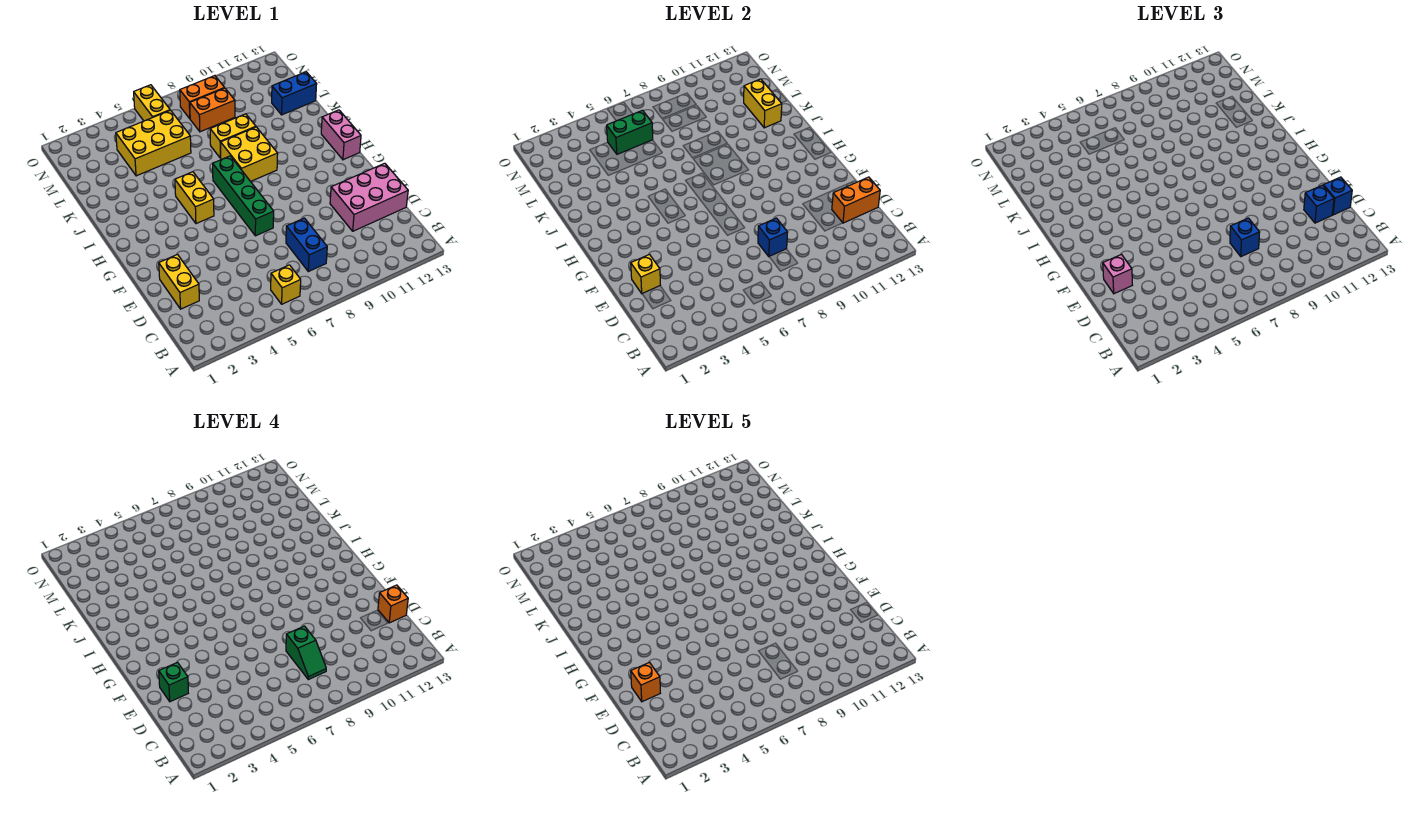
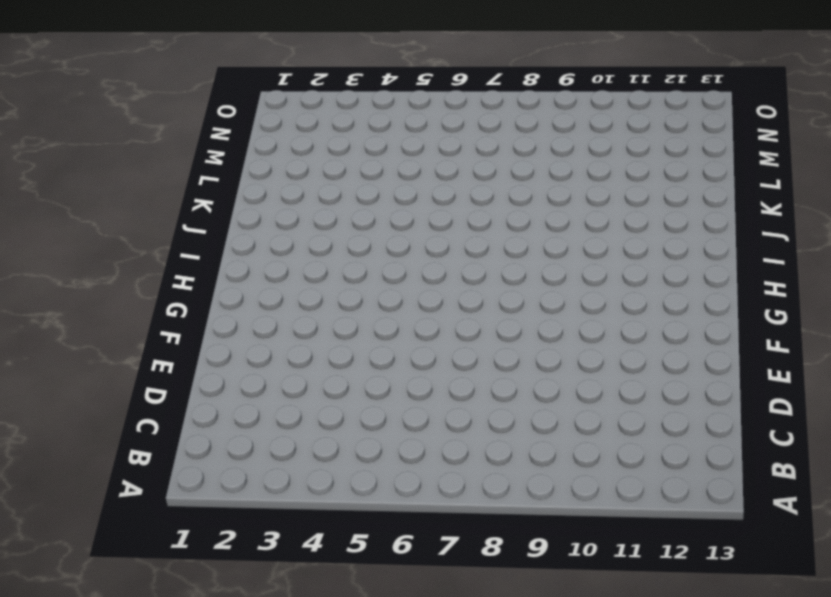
none -> yellow brick B6 level 1
none -> blue brick C8:D8 level 1
none -> yellow brick D2:E2 level 1

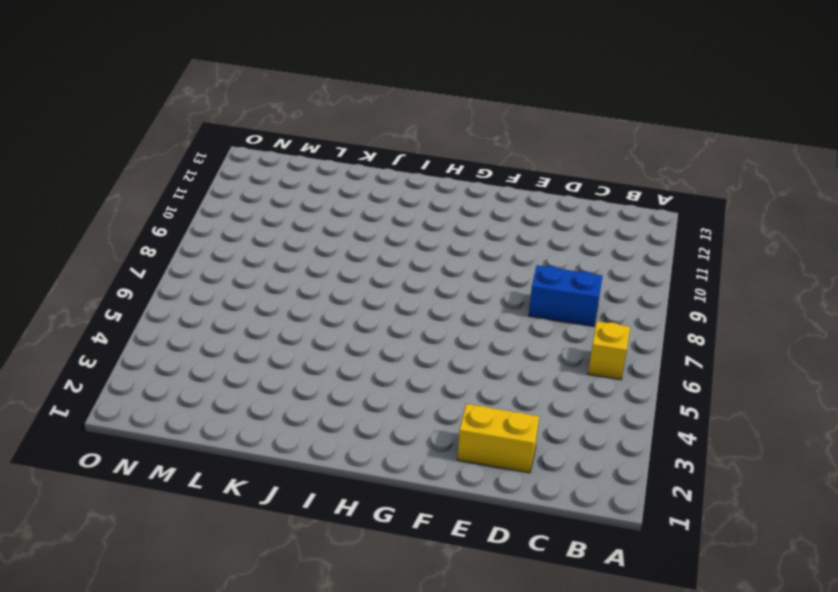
none -> pink brick D11:E13 level 1
none -> green brick F7:I7 level 1
none -> yellow brick H5:I5 level 1

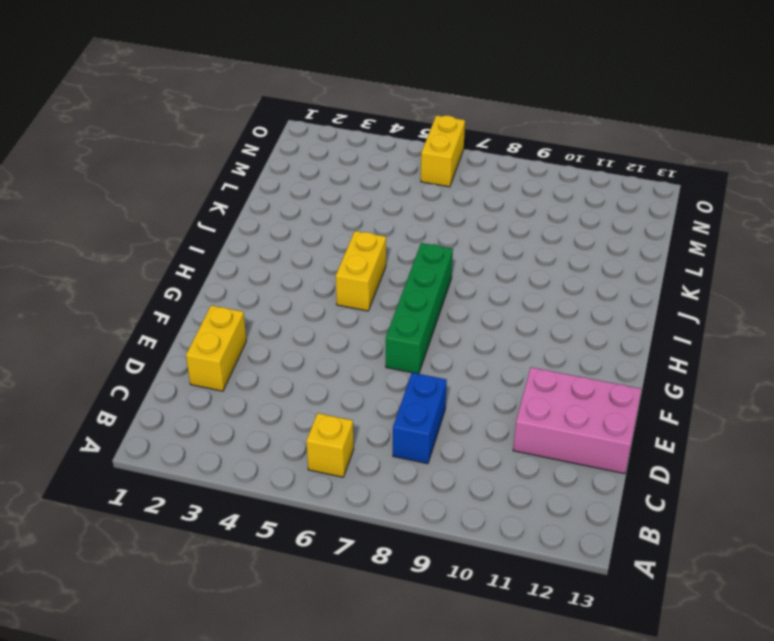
none -> pink brick H13:I13 level 1
none -> yellow brick I8:J9 level 1
none -> yellow brick K8:K9 level 1

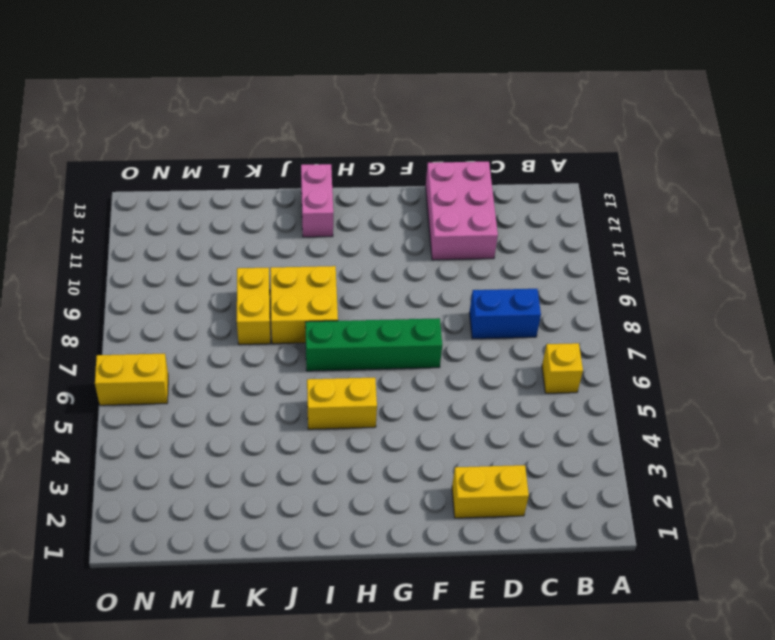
pink brick I12:I13 level 1 -> pink brick H13:I13 level 1
none -> yellow brick L4:M6 level 1
none -> blue brick L12:L13 level 1
none -> orange brick M8:M9 level 1

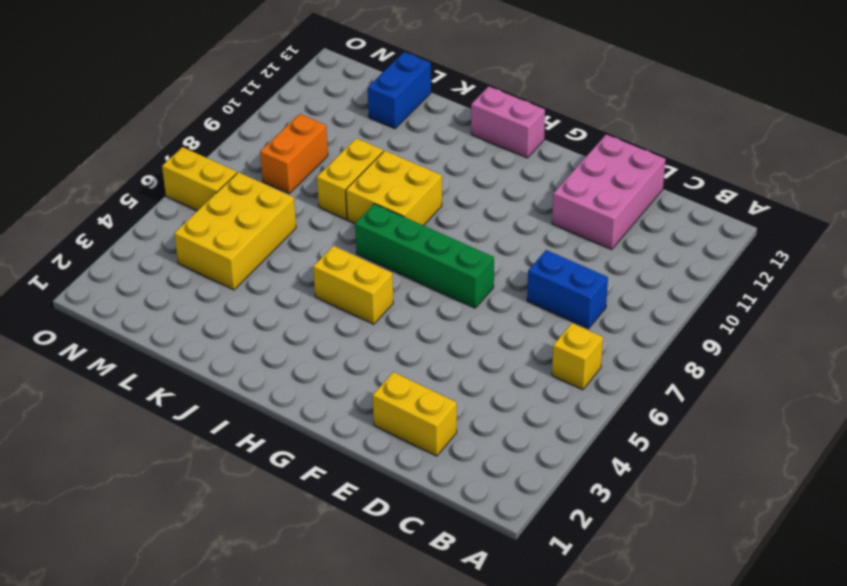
none -> orange brick N8:N9 level 1
none -> blue brick D8 level 2
none -> orange brick D12:D13 level 2

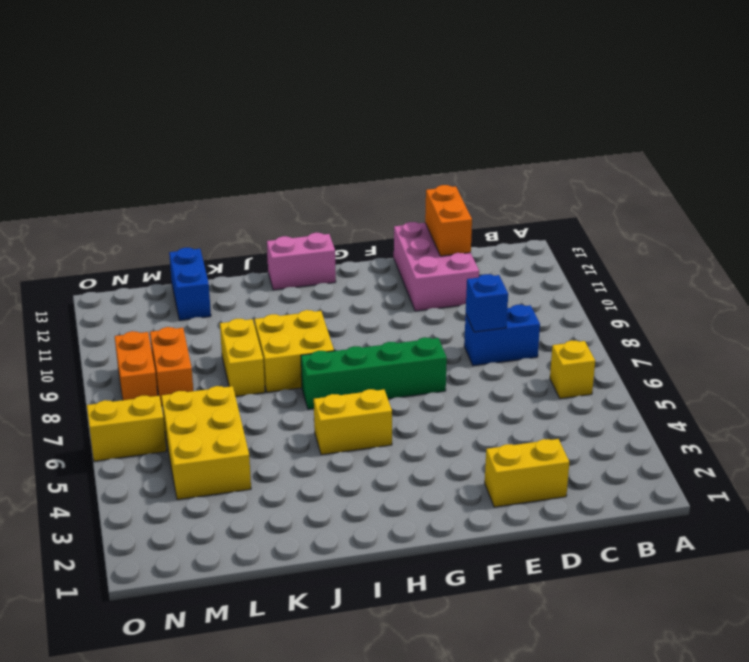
none -> yellow brick E2 level 2
none -> yellow brick K12:L12 level 2
none -> green brick M5:M6 level 2

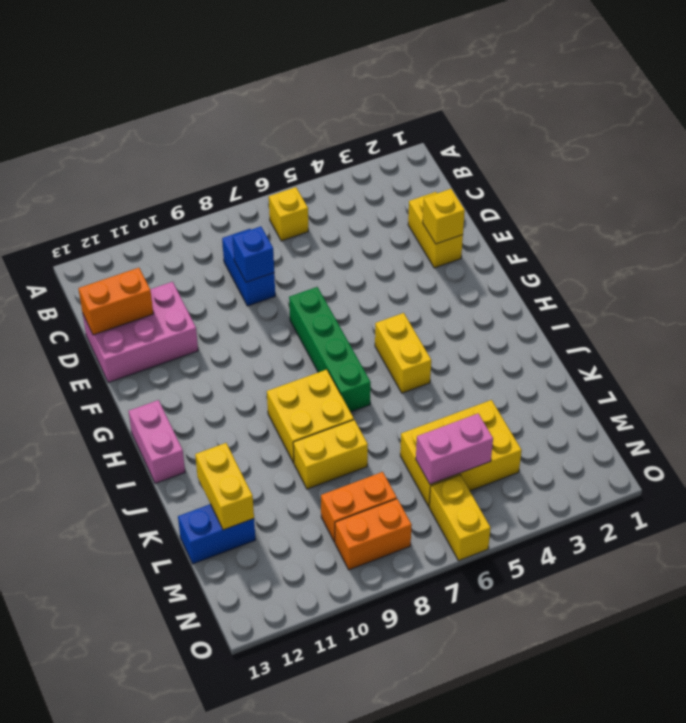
pink brick M5:M6 level 2 -> green brick M5:M6 level 2
none -> blue brick D8 level 3
none -> blue brick D12 level 3
none -> blue brick D13 level 3

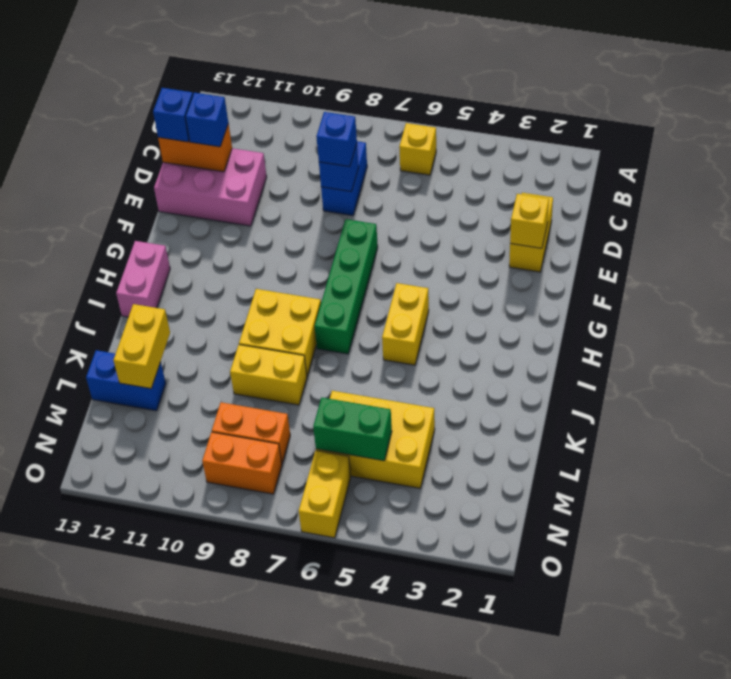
none -> pink brick E2 level 3
none -> green slope C8:D8 level 4 top D
none -> orange brick D13 level 4

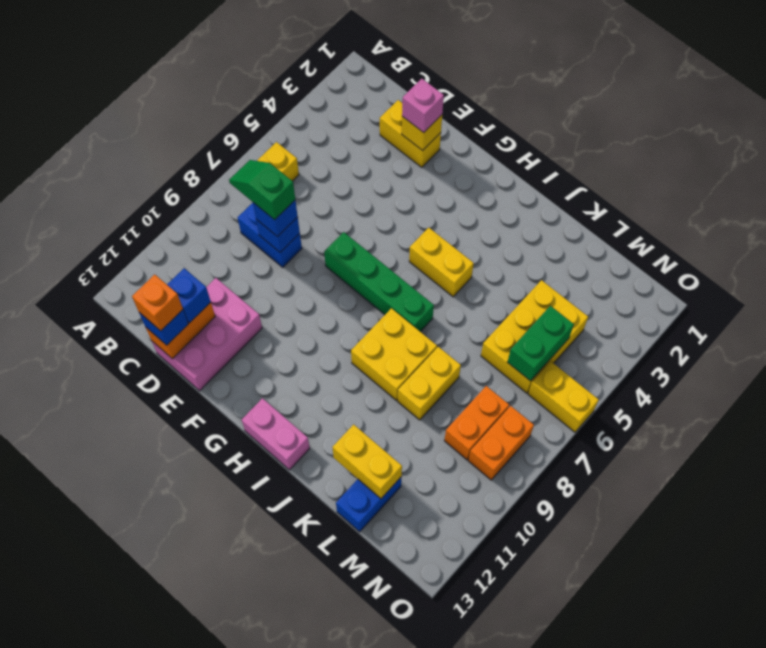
none -> green brick E2 level 4
none -> orange brick E2 level 5

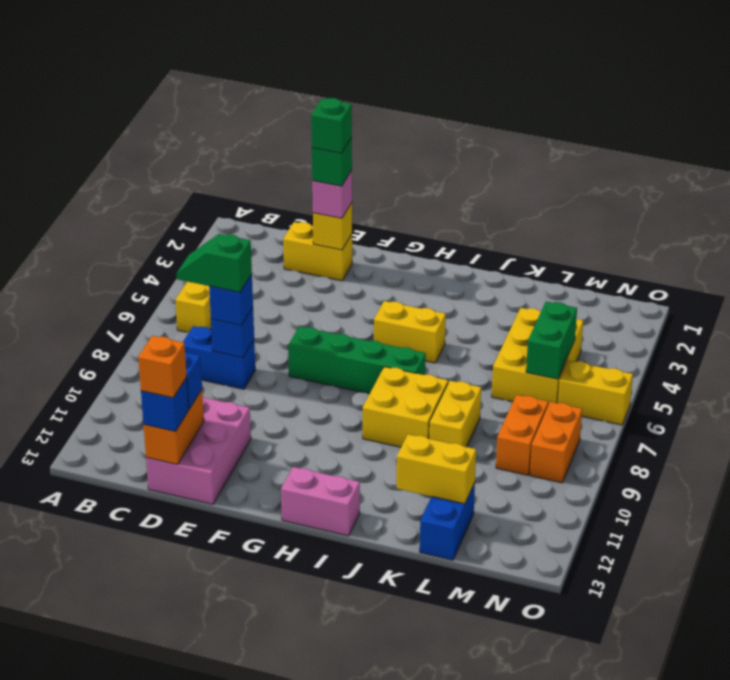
green brick E2 level 5 -> orange brick E2 level 5

